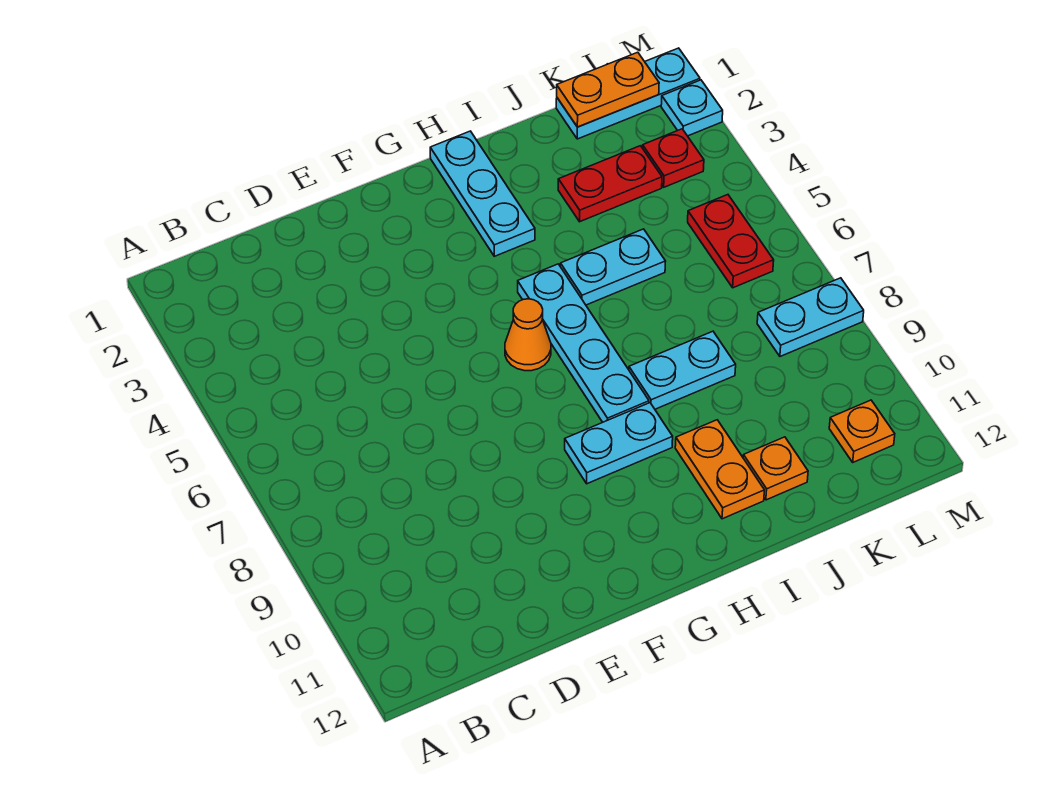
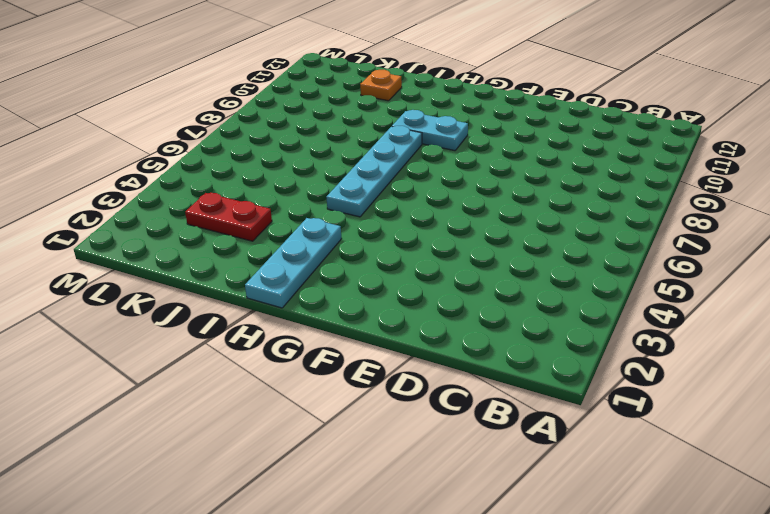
none -> orange cone G6 level 1
none -> cyan plate I5:J5 level 1
none -> cyan plate I8:J8 level 1

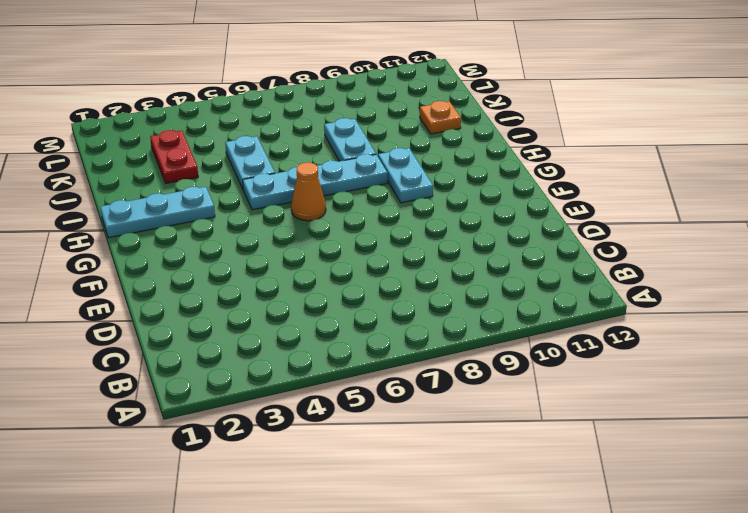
none -> orange plate I10:I11 level 1
none -> cyan plate K1:M1 level 1
none -> red plate L3 level 1

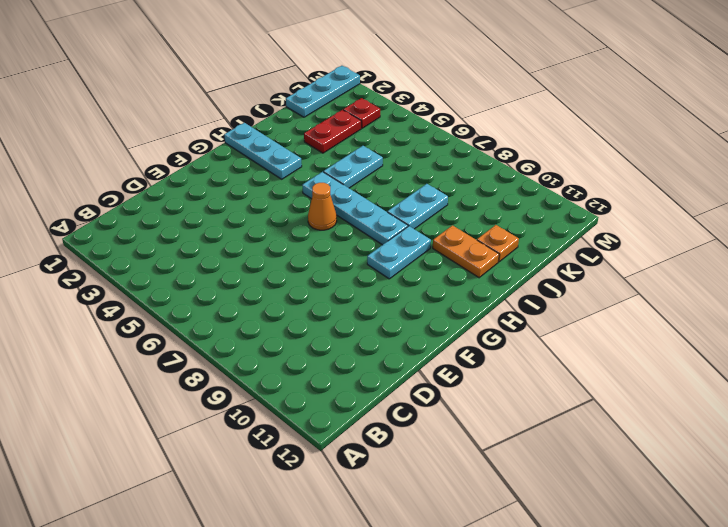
none -> red plate L5:L6 level 1
none -> cyan plate L8:M8 level 1
none -> orange plate L11 level 1

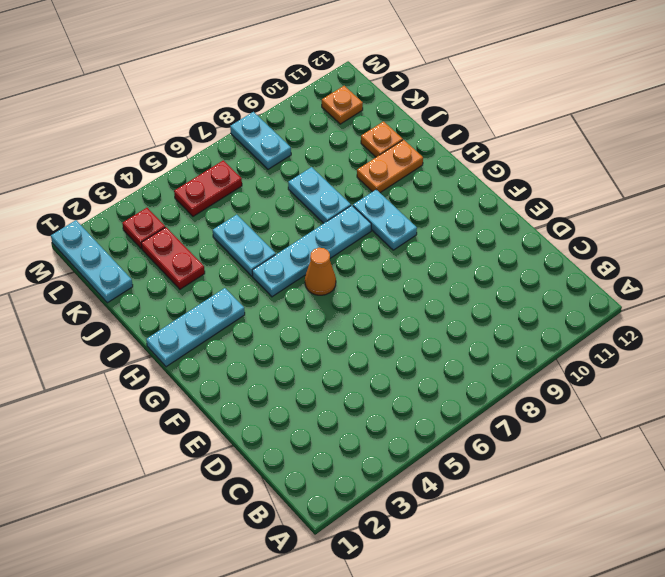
none -> cyan plate M2 level 1
none -> orange plate K1:L1 level 2

